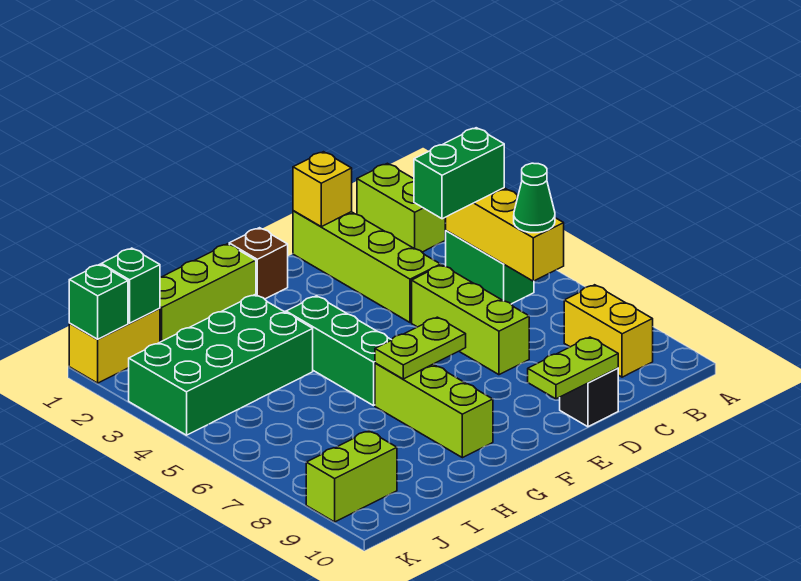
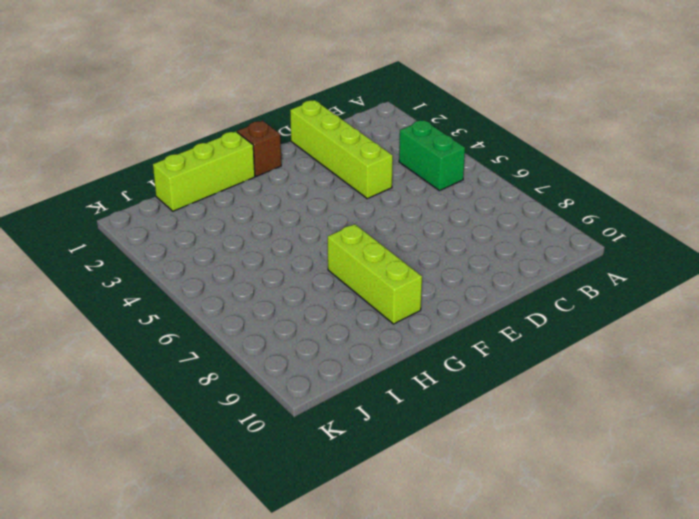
none -> lime brick B1:B2 level 1
none -> yellow brick B8:B9 level 1
none -> lime brick D5:D7 level 1

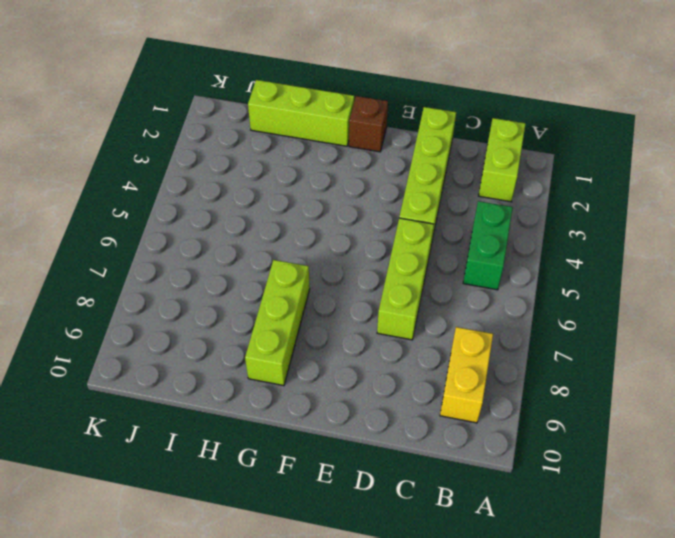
none -> black brick D10 level 1
none -> green brick G4:G6 level 1
none -> green brick H3:K4 level 1

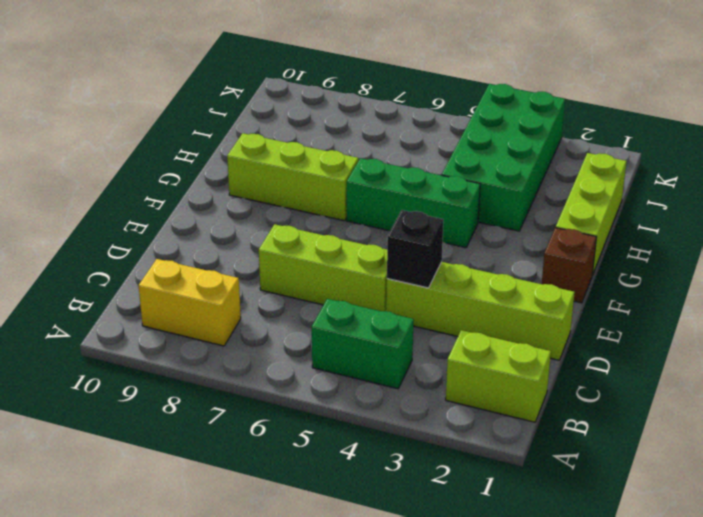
black brick D4 level 2 -> black brick D10 level 1
none -> yellow brick J1:K1 level 1
none -> lime brick J9:K9 level 1
none -> yellow brick B4:B6 level 2

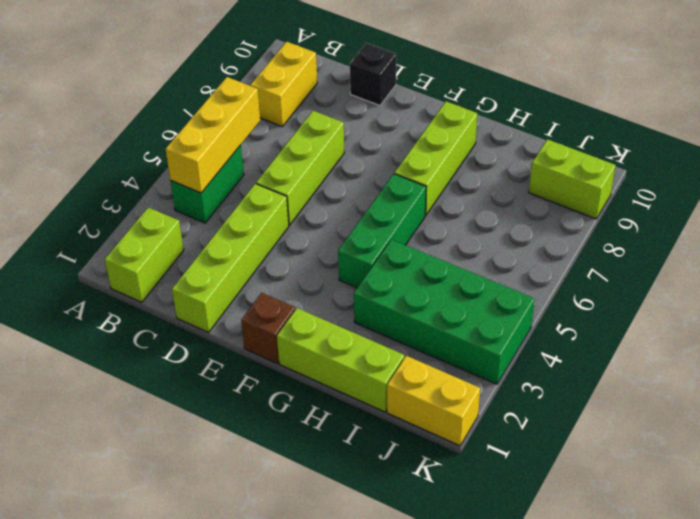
none -> yellow brick D1 level 2
none -> lime plate D10:E10 level 2
none -> lime plate F7:G7 level 2

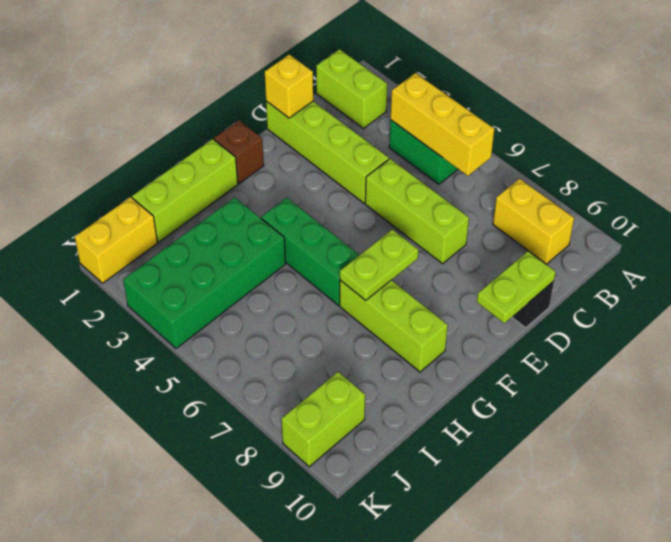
none -> green brick J1 level 2
none -> green brick K1 level 2
none -> green brick B4:C4 level 3

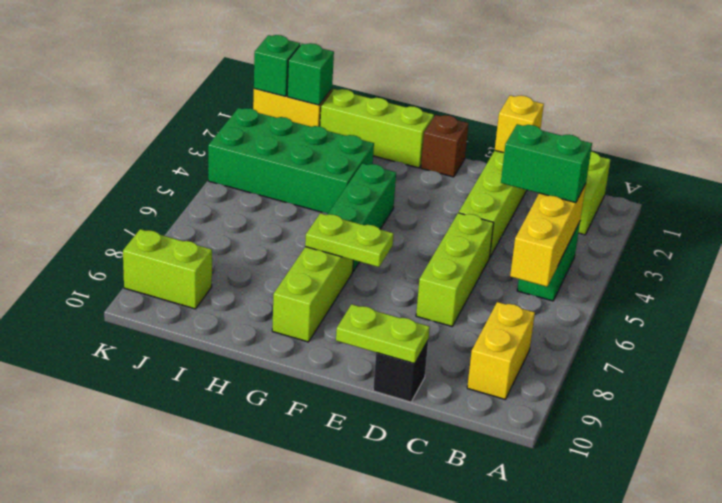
none -> green cone B6 level 3

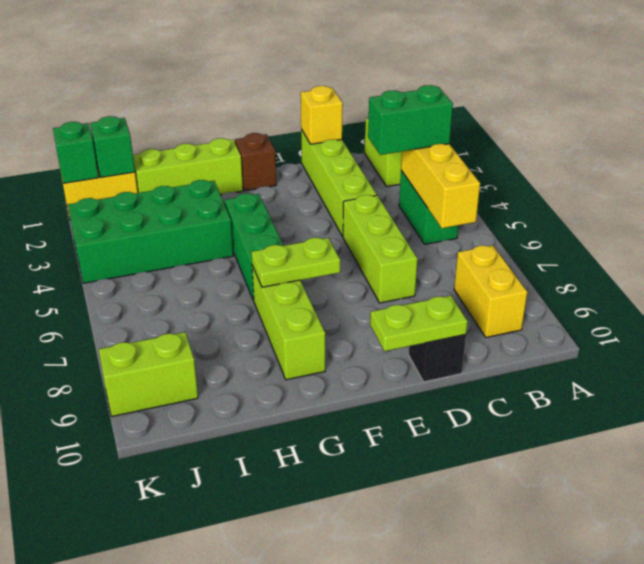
none -> green cone B6 level 3

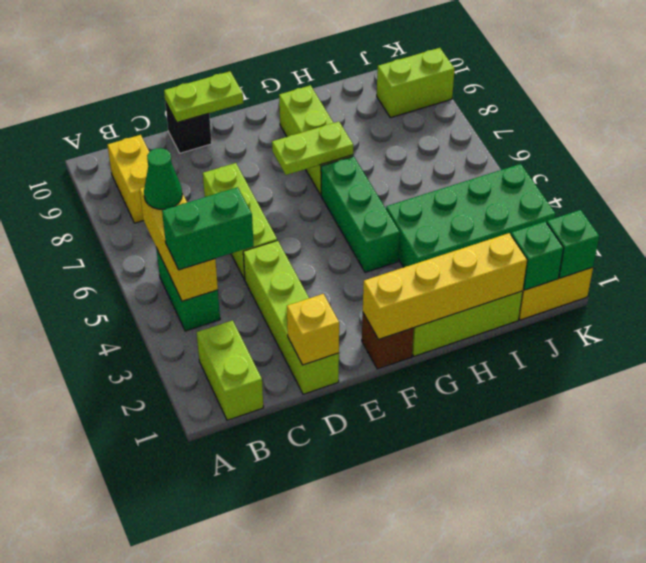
yellow brick F1:I1 level 2 -> none

